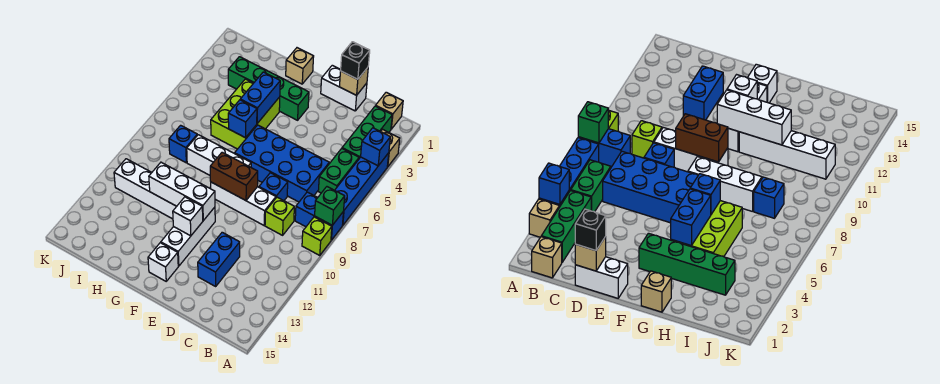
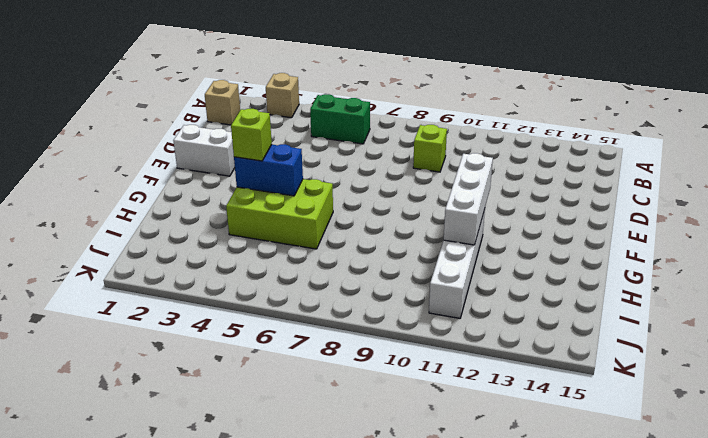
white brick E1:E2 level 1 -> white brick D1:E1 level 1
lime brick G4 level 3 -> lime brick A9 level 1
none -> blue brick A4:A7 level 1
none -> blue brick A8:B8 level 1
none -> green brick B2:B4 level 1
none -> blue brick C6:F7 level 1

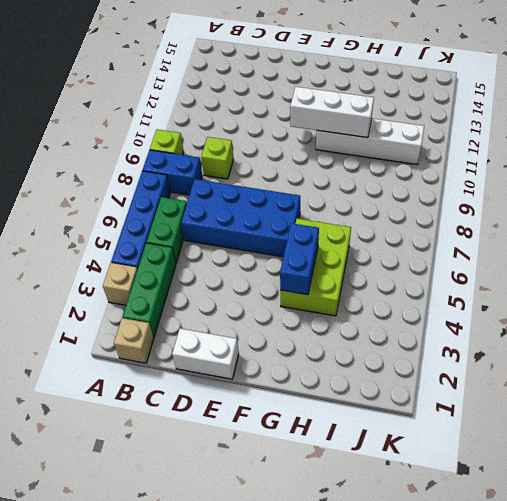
none -> blue brick D8 level 1
none -> white brick D9:F9 level 1
none -> blue brick D12:D13 level 1
none -> green brick F3:I3 level 1

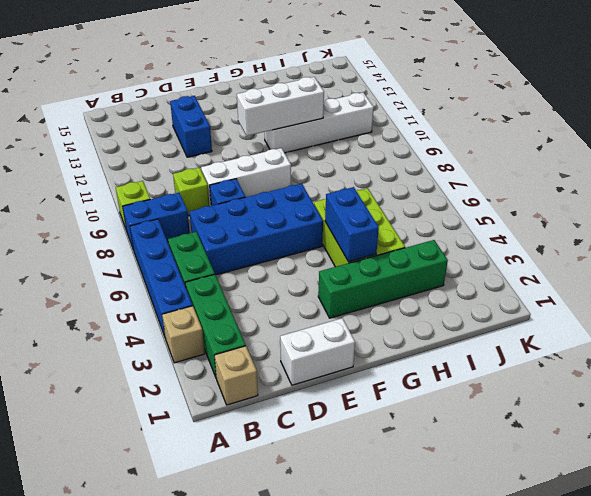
none -> white brick F8:H8 level 1
none -> white brick F11:F13 level 1
none -> white brick F14 level 1
none -> tan brick G1 level 1

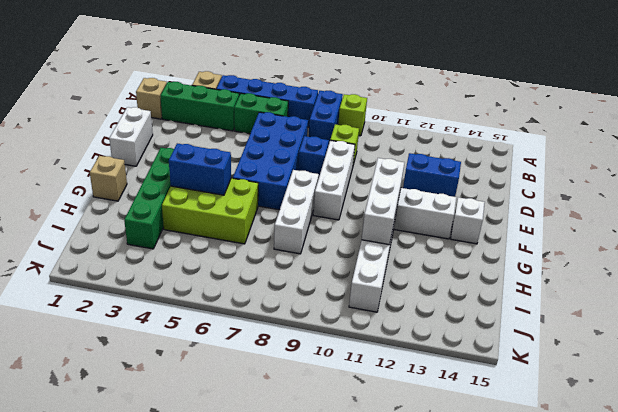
none -> blue brick I8 level 1
none -> blue brick A4 level 2
none -> green brick A8 level 2
none -> tan brick D1 level 2

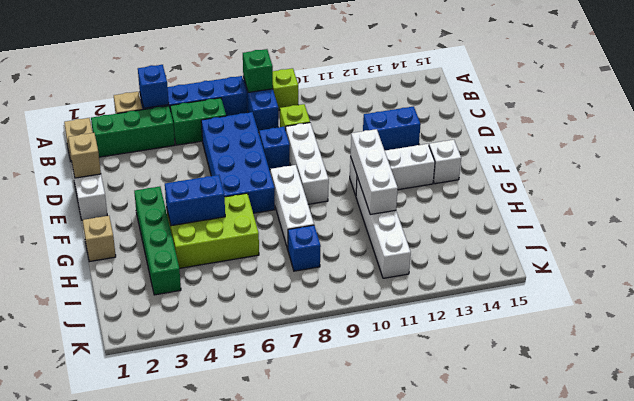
none -> brown brick E9:F9 level 2
none -> white brick F12 level 2
none -> blue brick G6 level 2
none -> black brick D1 level 3

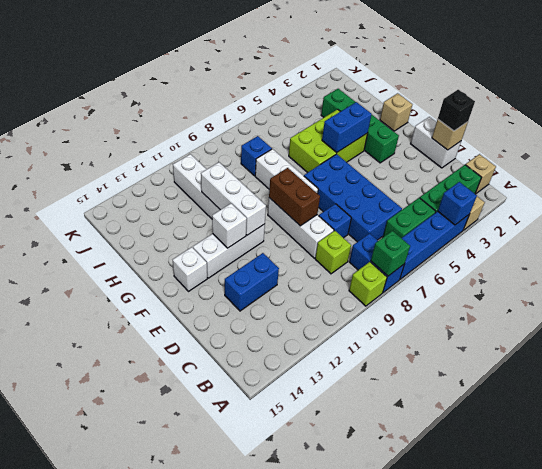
none -> blue brick G6 level 2

